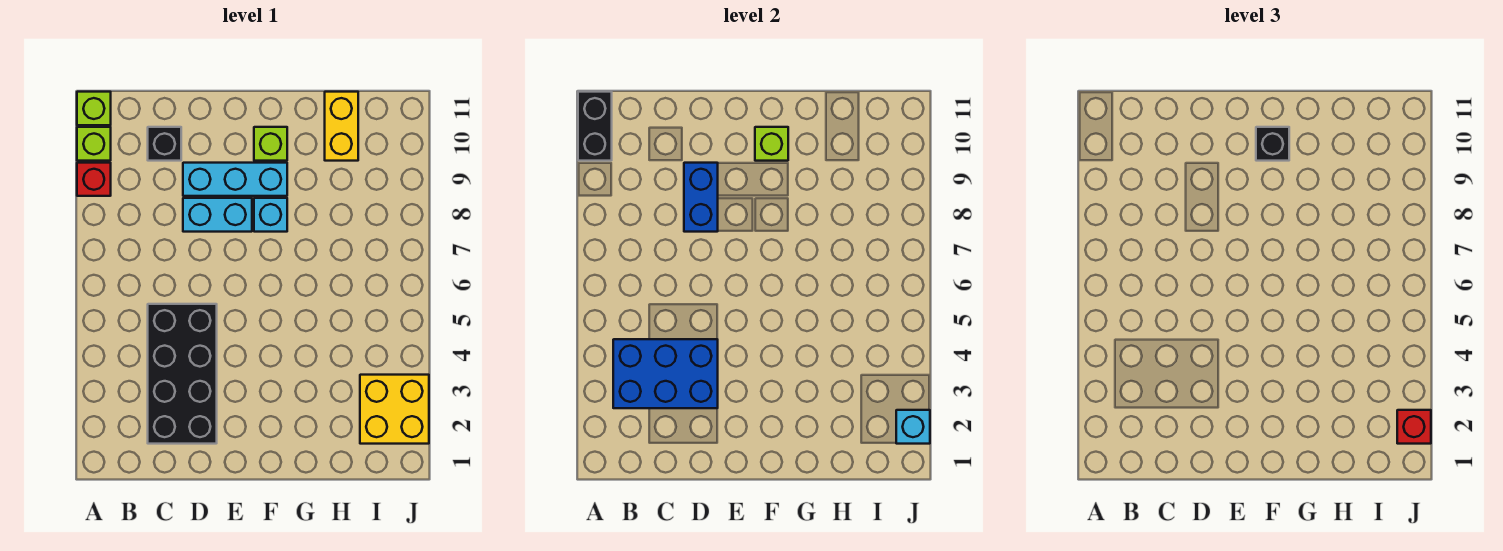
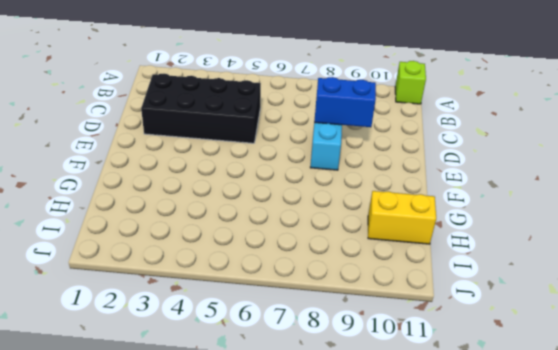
none -> red brick A9 level 1
none -> lime brick A10 level 1
none -> black brick C10 level 1

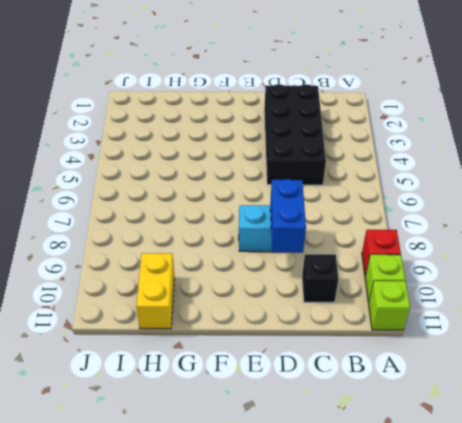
none -> cyan brick D9:F9 level 1
none -> cyan brick F8 level 1
none -> lime brick F10 level 1

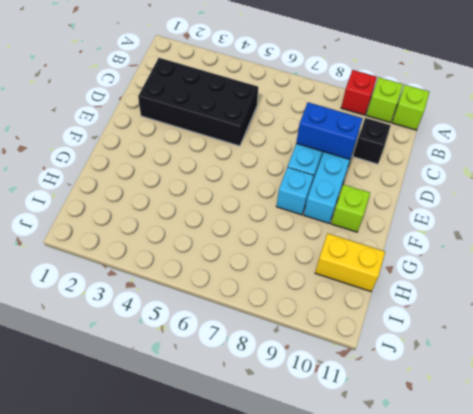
none -> yellow brick I2:J3 level 1
none -> black brick A10:A11 level 2
none -> blue brick B3:D4 level 2

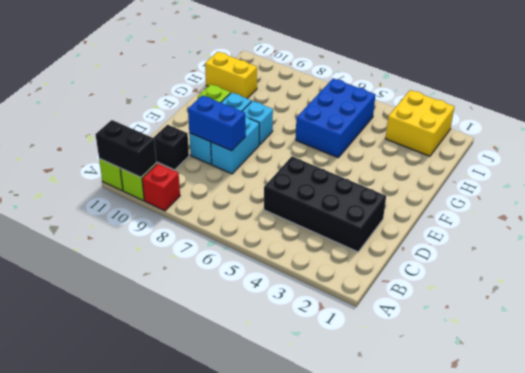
blue brick G5:I6 level 1 -> blue brick B3:D4 level 2
none -> lime brick F10 level 2
none -> cyan brick J2 level 2
none -> black brick F10 level 3

